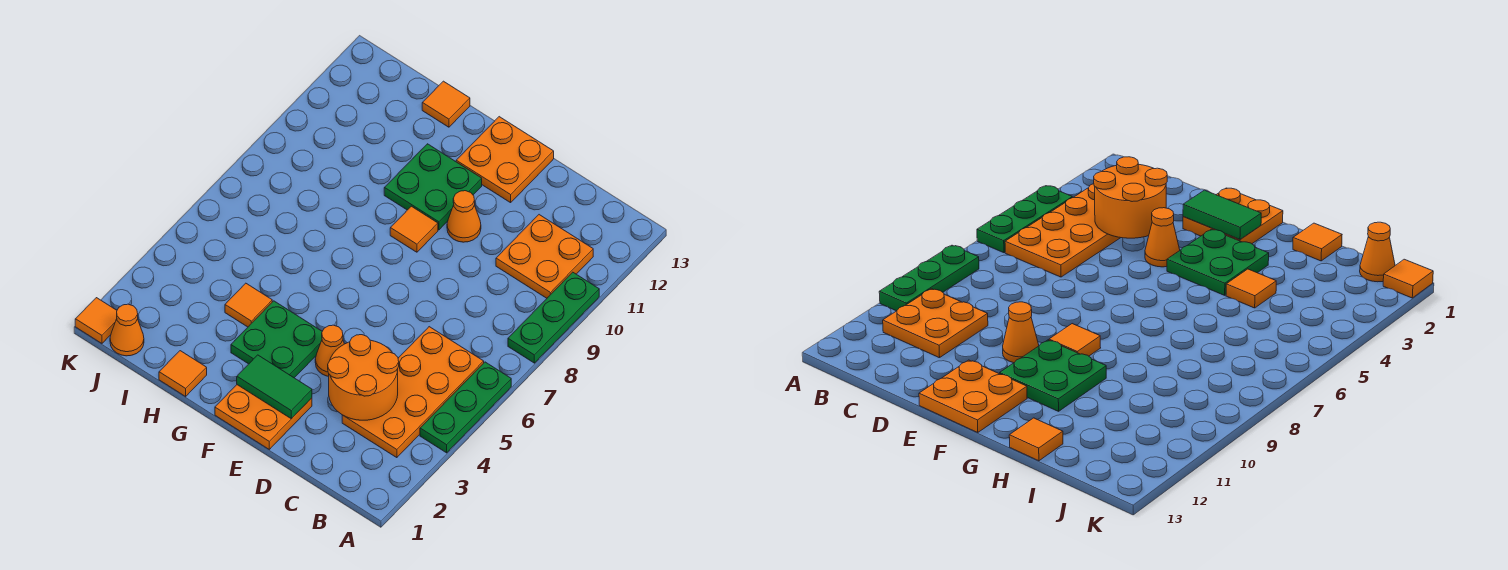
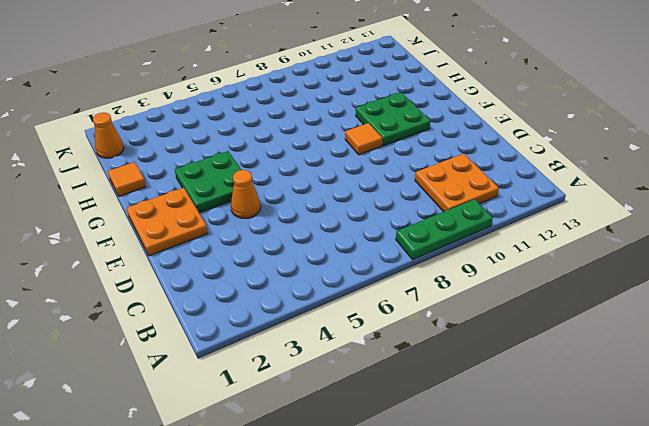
none -> green plate A4:A6 level 1
none -> orange plate B3:C6 level 1
none -> orange cone E10 level 1

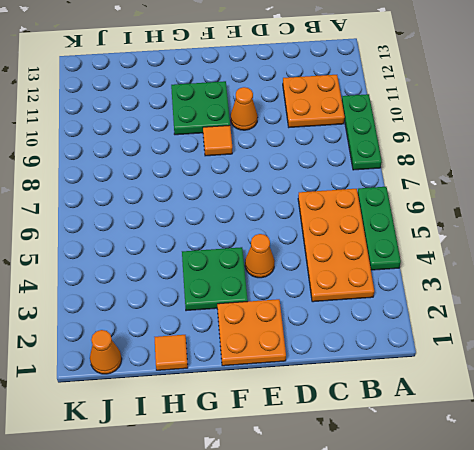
none -> orange plate E12:F13 level 1
none -> orange tile H4 level 1
none -> orange tile H13 level 1

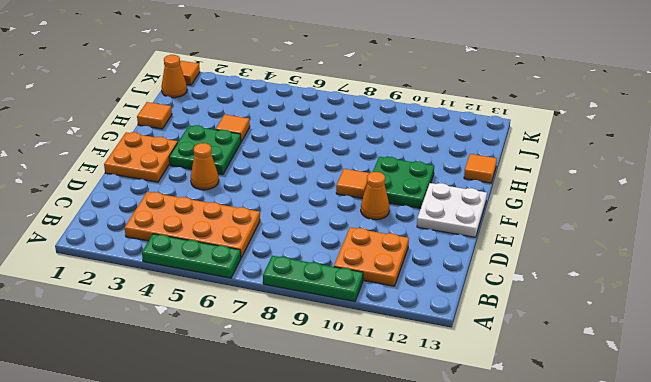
white plate E12:F13 level 1 -> orange plate E12:F13 level 1
none -> orange round brick C3:D4 level 2
none -> green tile E2:F2 level 2

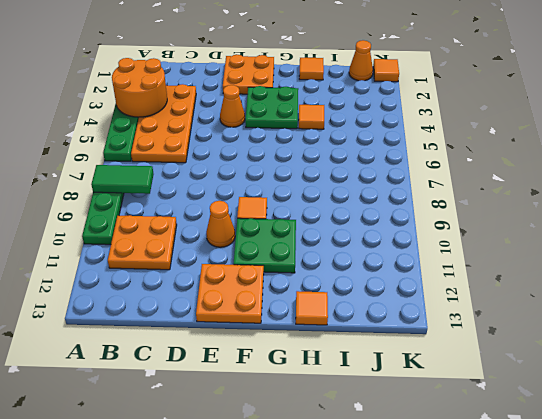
orange round brick A3:B4 level 2 -> orange round brick C3:D4 level 2
green tile A8:B8 level 2 -> green tile E2:F2 level 2

